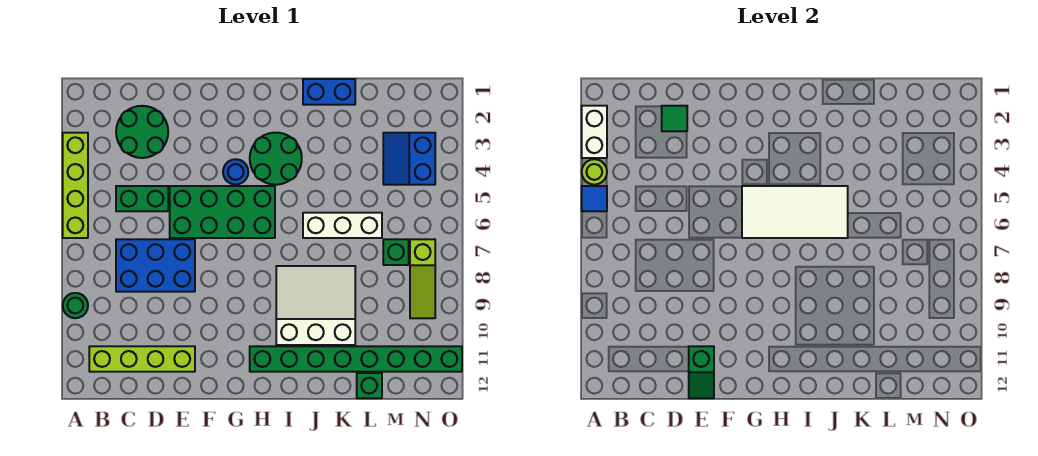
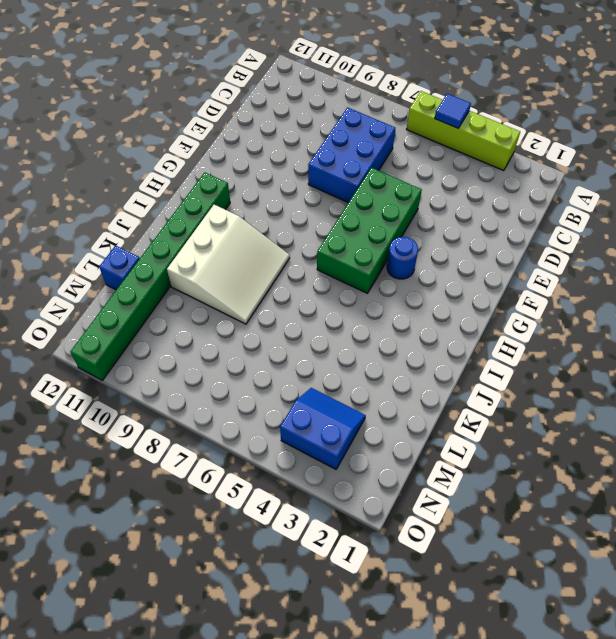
blue brick L12 level 1 -> green brick L12 level 1
none -> green round brick A9 level 1
none -> lime brick B11:E11 level 1
none -> green round brick C2:D3 level 1

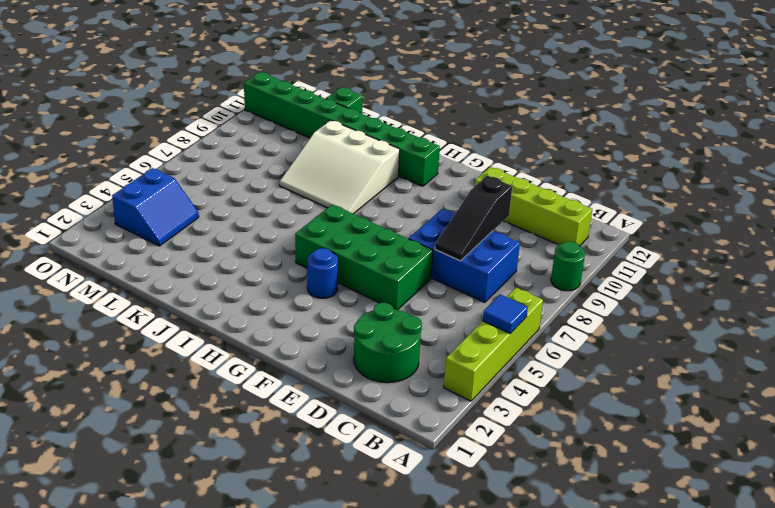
black slope D7:D9 level 2 top 9 -> none
none -> green brick C5:D5 level 1
none -> green round brick H3:I4 level 1
none -> blue brick J1:K1 level 1

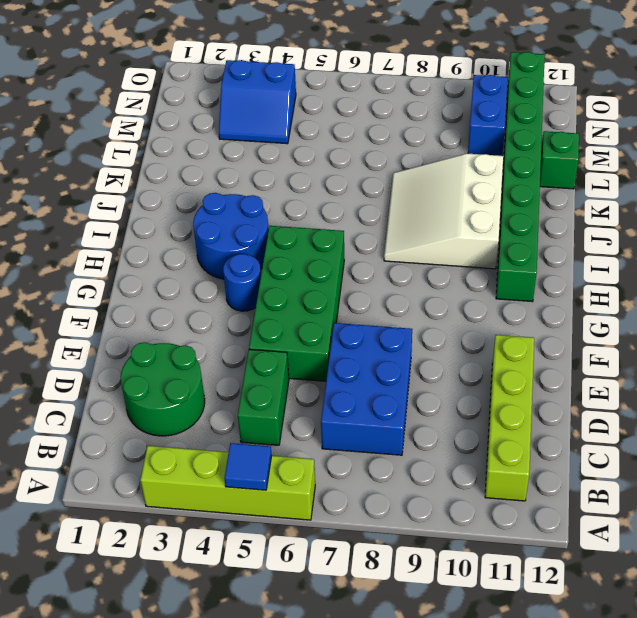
blue round brick H3:I4 level 1 -> green round brick H3:I4 level 1
blue brick M10:N10 level 1 -> blue brick J1:K1 level 1
none -> green round brick A9 level 1
none -> white brick J6:L6 level 1
none -> green brick M7 level 1

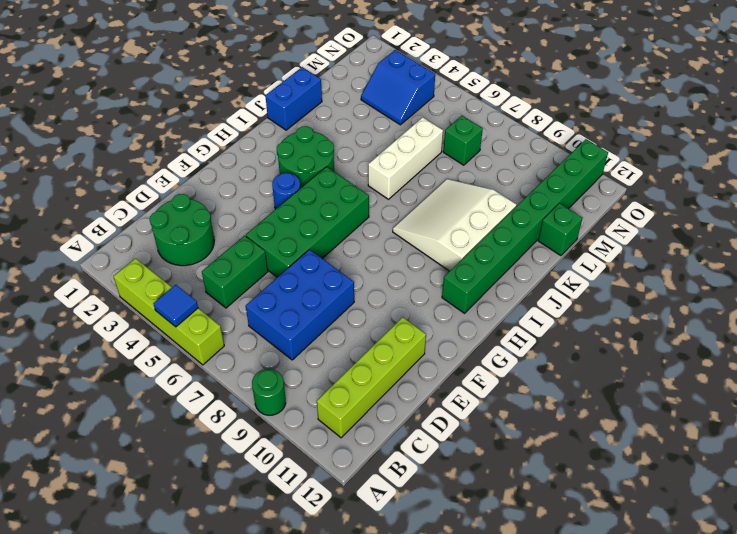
none -> lime slope N7:N9 level 1 top 7
none -> white brick A2:A3 level 2
none -> lime round brick A4 level 2

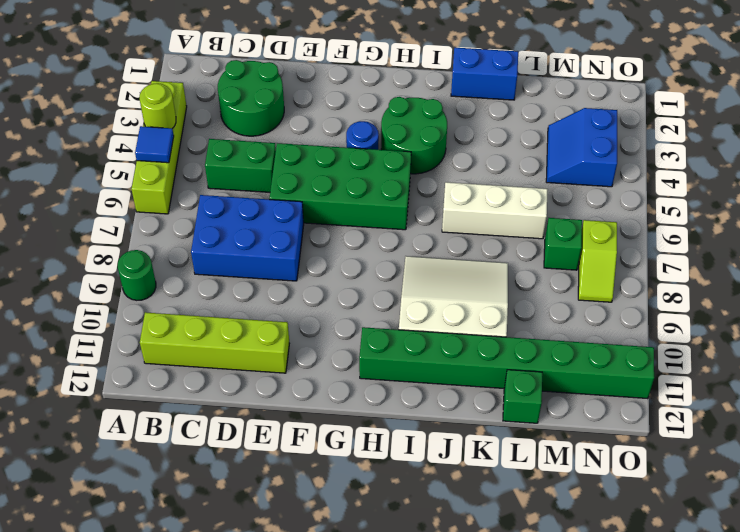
lime slope N7:N8 level 1 top 7 -> lime slope N7:N9 level 1 top 7
none -> white brick A2:A3 level 2
none -> green tile D2 level 2
none -> green slope E11:E12 level 2 top 11

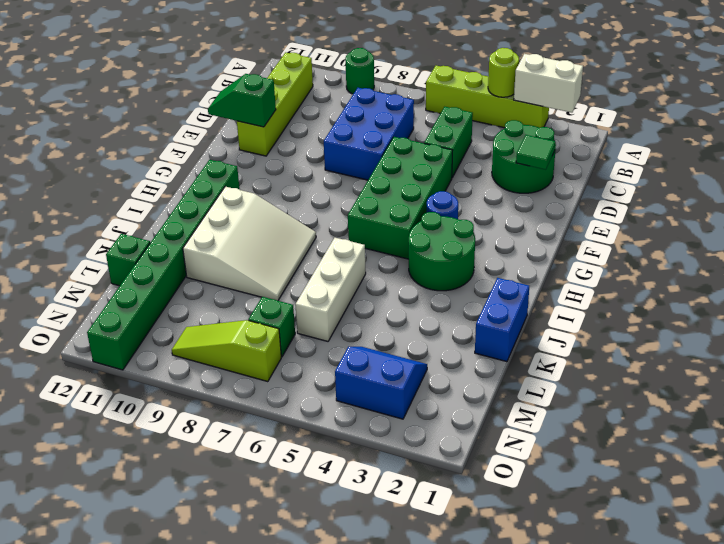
none -> blue tile A5 level 2
none -> white tile G5:J6 level 2

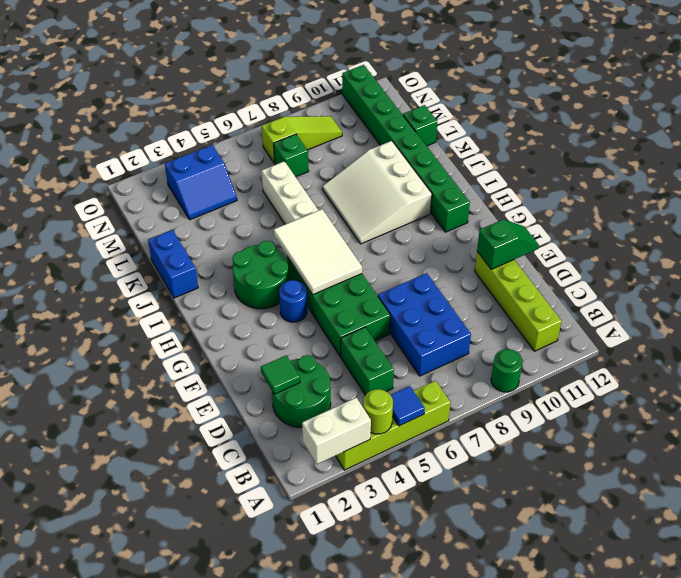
white tile G5:I6 level 2 -> white tile G5:J6 level 2

